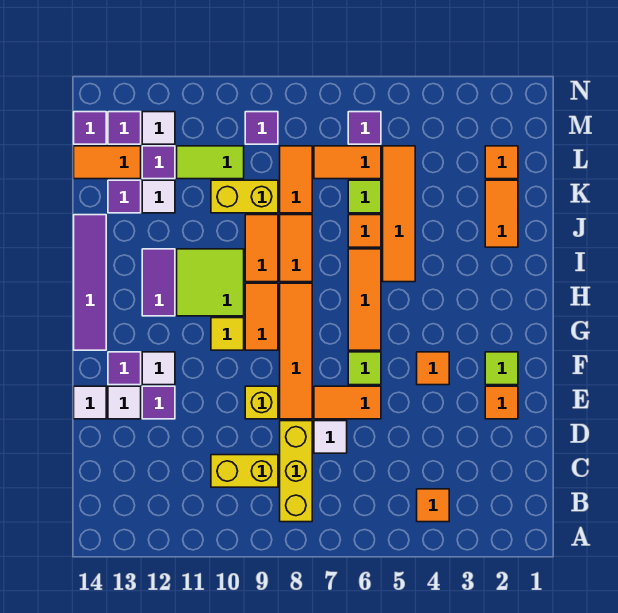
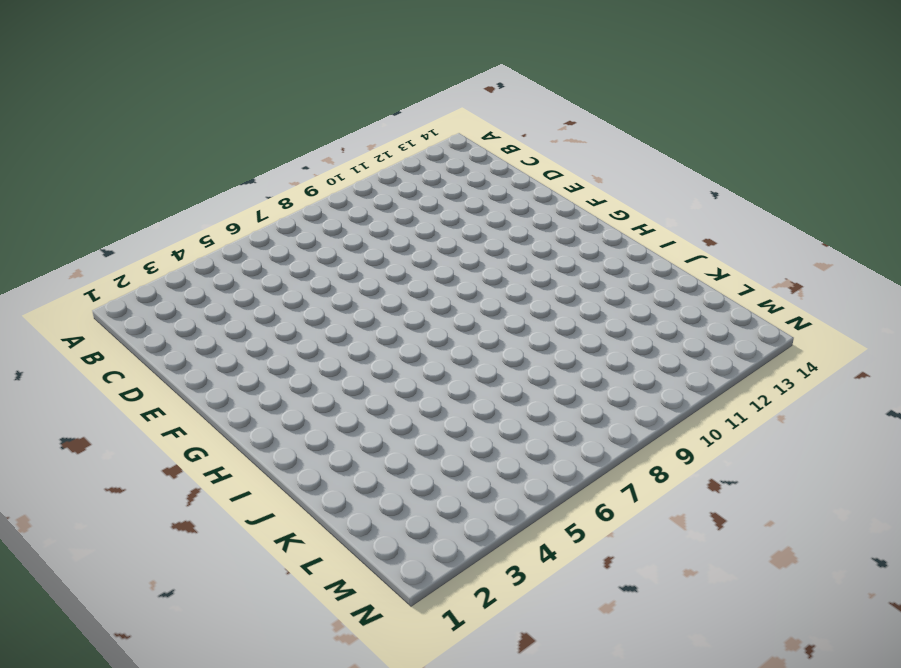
none -> orange tile B4 level 1
none -> yellow brick B8:D8 level 1
none -> yellow brick C9:C10 level 1
none -> white tile D7 level 1

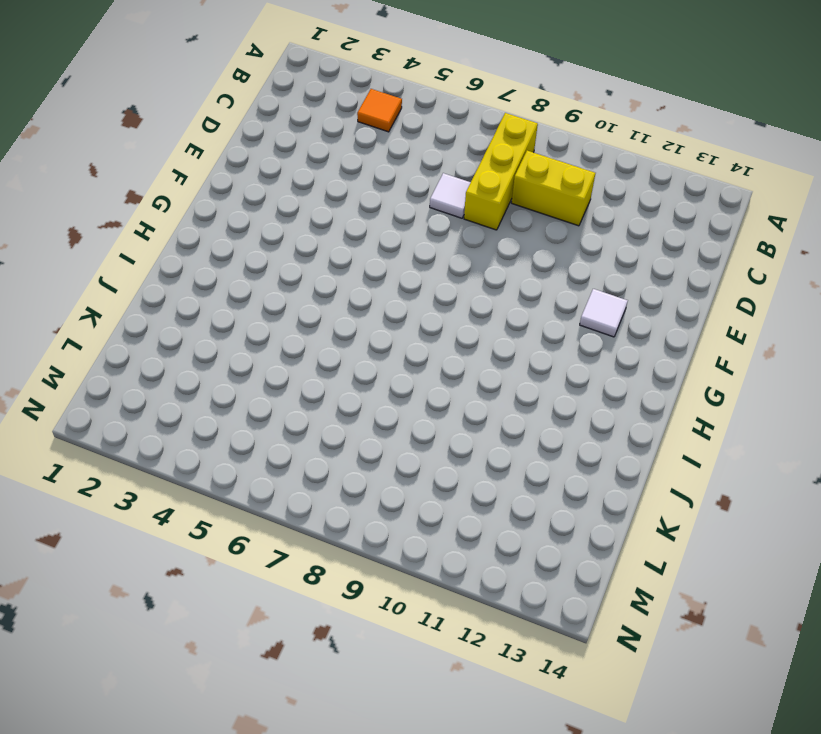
none -> orange tile E2 level 1
none -> orange tile E6:E7 level 1
none -> orange tile E8:H8 level 1
none -> yellow brick E9 level 1

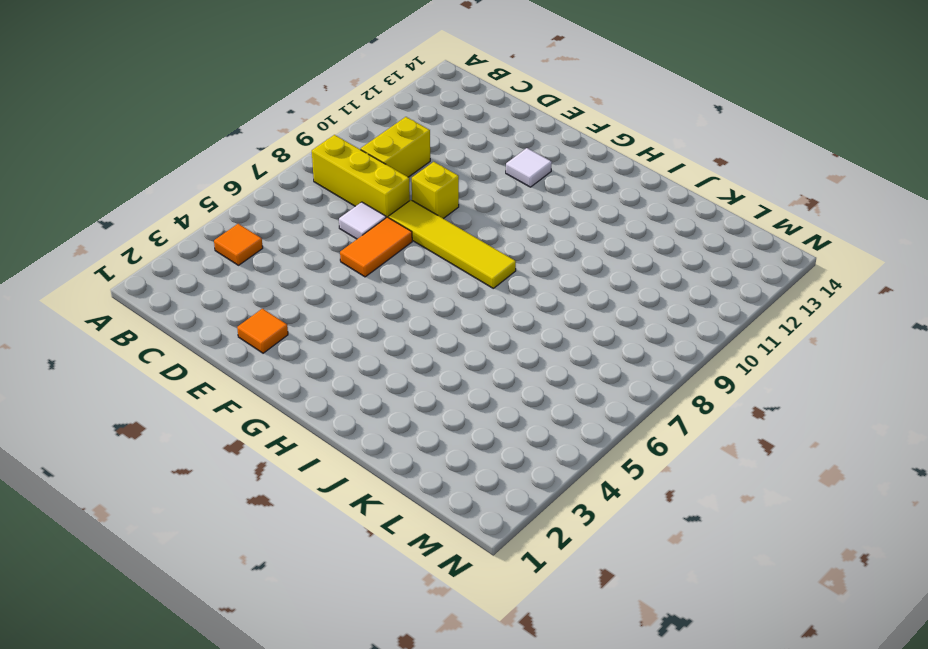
yellow tile E8:H8 level 1 -> orange tile E8:H8 level 1
none -> purple tile E12 level 1
none -> white tile E13 level 1
none -> white tile E14 level 1
none -> lime tile F2 level 1

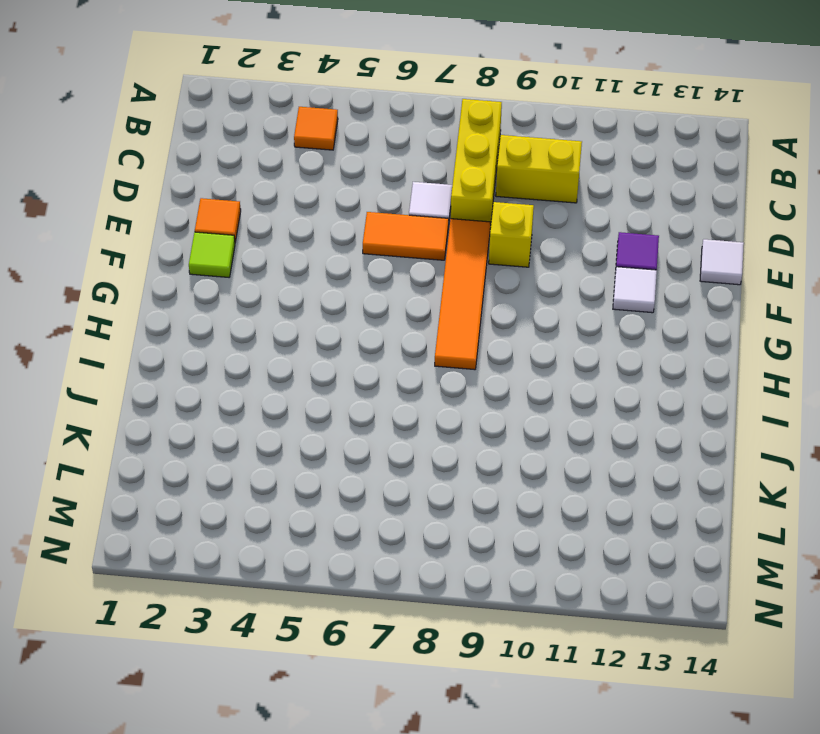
none -> white tile E13 level 1
none -> orange tile F4 level 1
none -> lime tile F6 level 1
none -> purple tile F13 level 1

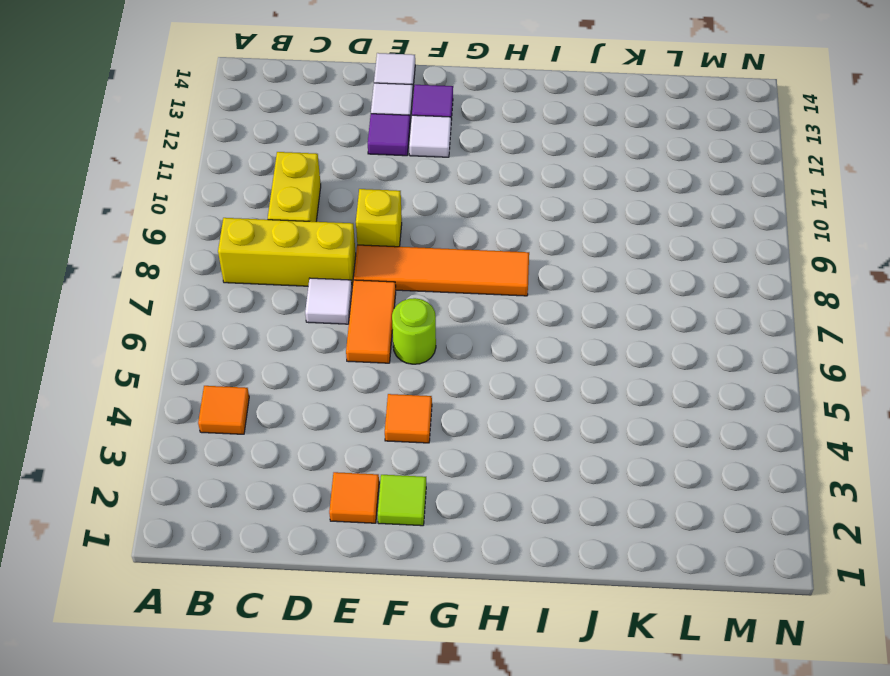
lime round brick F6 level 1 -> lime tile F6 level 1
none -> orange tile G6:I6 level 1
none -> orange tile G9:H9 level 1
none -> yellow tile G10 level 1
none -> purple tile G14:J14 level 1

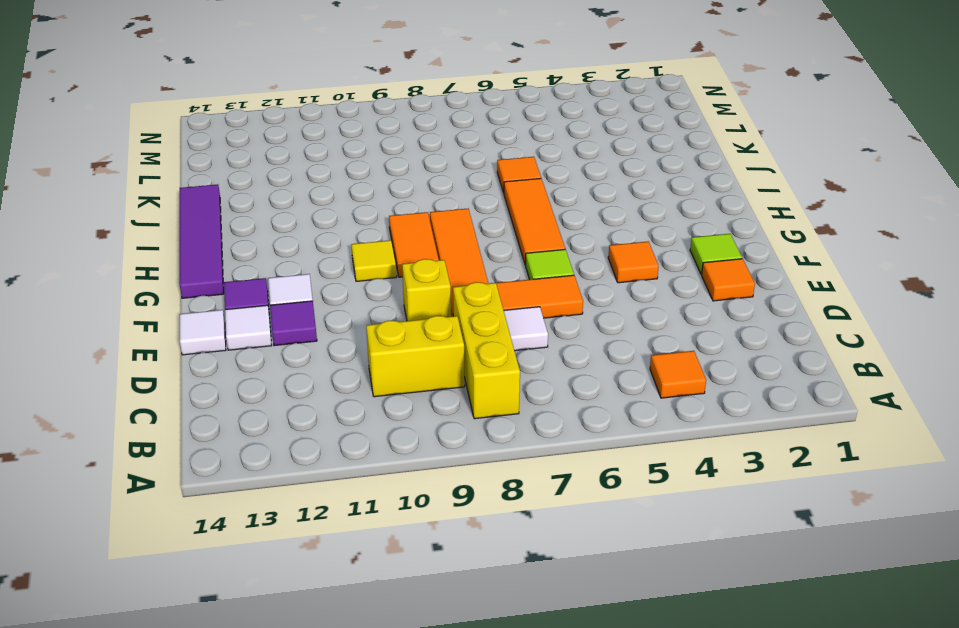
none -> lime tile H10:I11 level 1
none -> purple tile H12:I12 level 1
none -> orange tile I5:L5 level 1
none -> orange tile I8:J8 level 1

